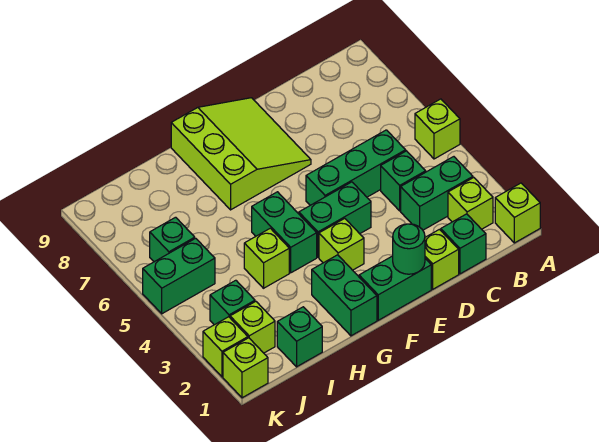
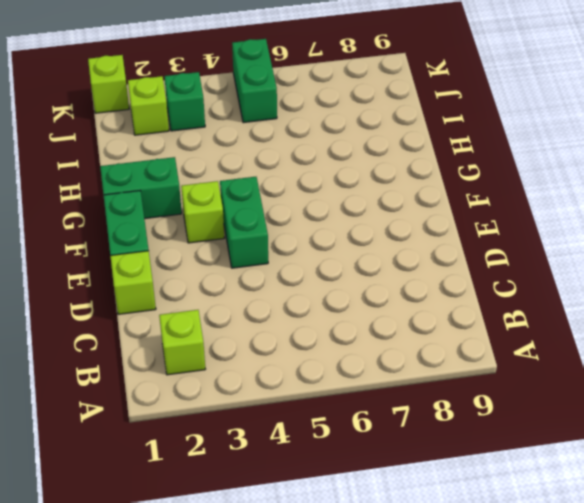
none -> lime brick A1 level 1
none -> lime brick A5 level 1
none -> green brick B3:C3 level 1

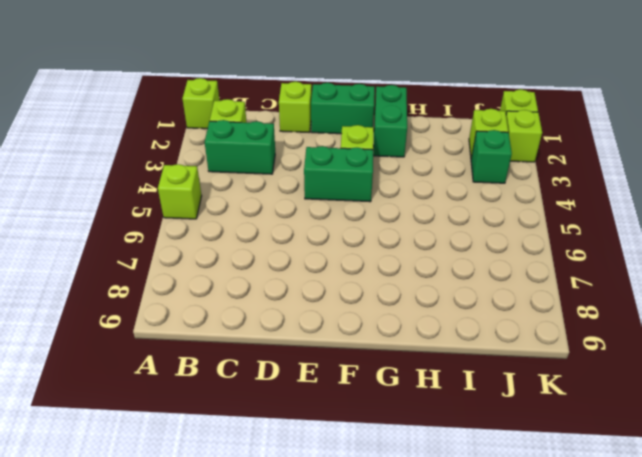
none -> green brick C1 level 1
none -> green brick C4 level 1
none -> green brick C5:E5 level 1

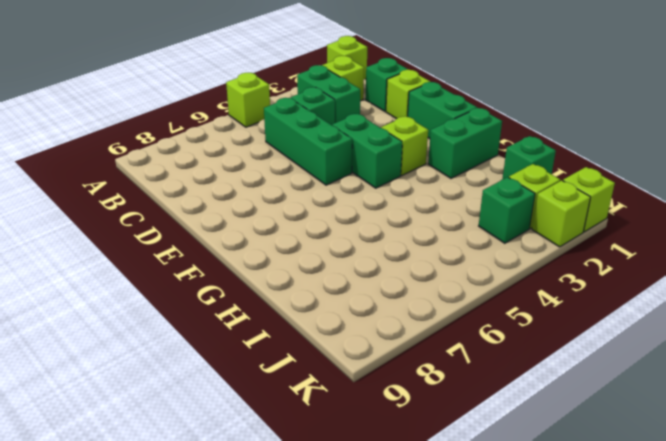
none -> lime slope E7:G9 level 1 top G
none -> green brick G4:G5 level 1
none -> lime brick H4 level 1

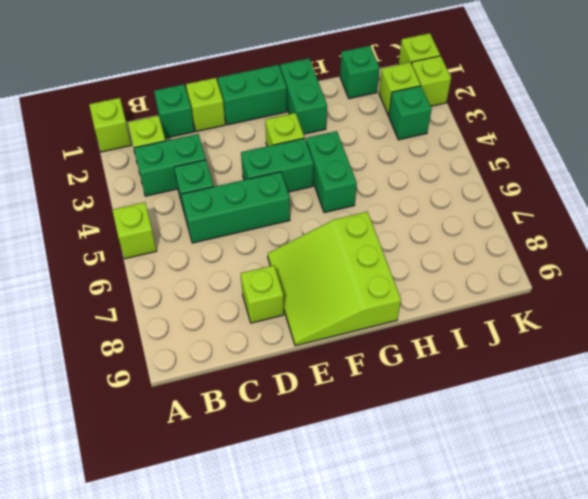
lime brick D8 level 1 -> lime brick H4 level 1
none -> green brick J5:K5 level 1
none -> green brick J6 level 1
none -> green round brick E1 level 2

